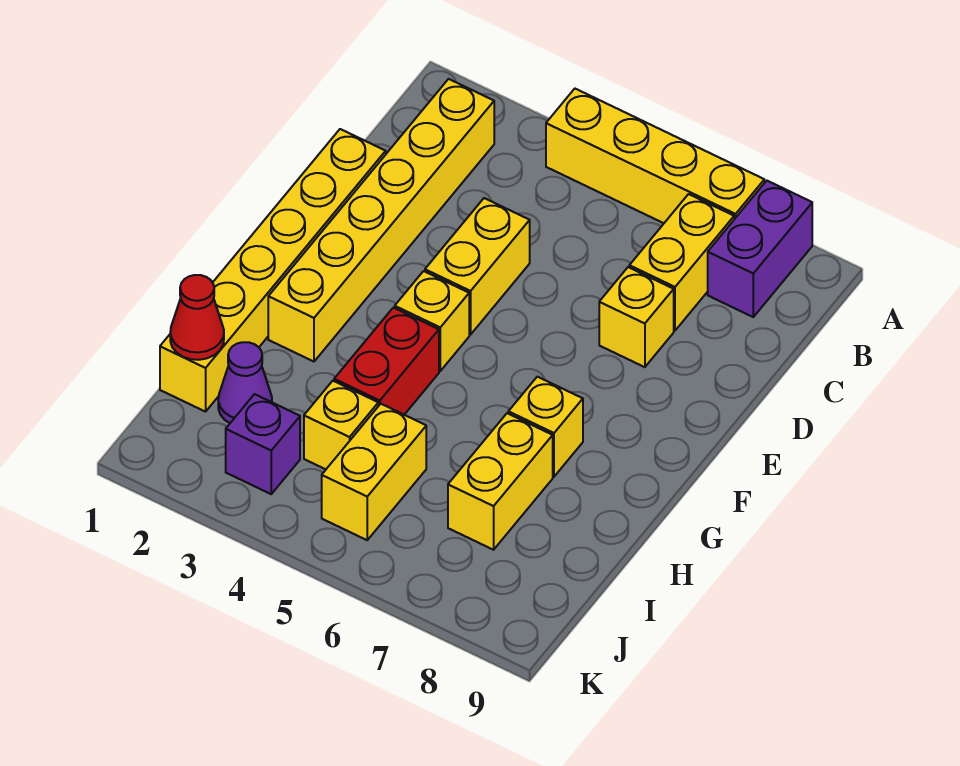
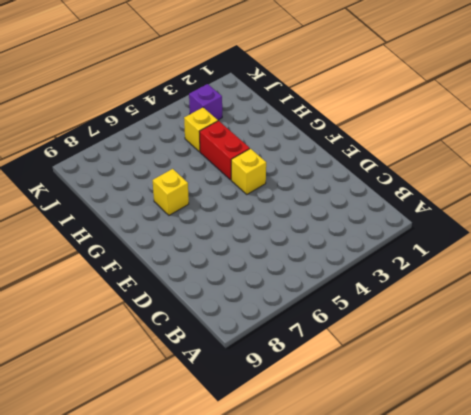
none -> yellow brick A4:A7 level 1
none -> purple brick A8:B8 level 1
none -> yellow brick B2:G2 level 1

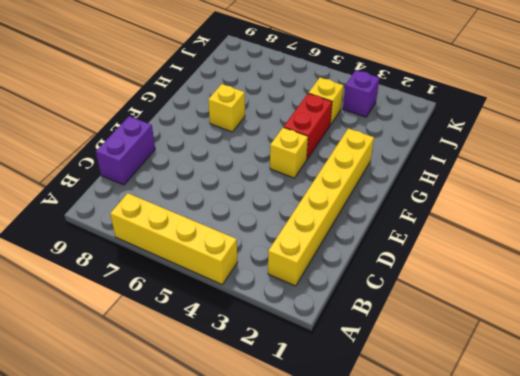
purple brick C9:D9 level 1 -> purple brick A8:B8 level 1
none -> yellow brick B7:C7 level 1
none -> yellow brick D1:I1 level 1
none -> yellow brick D4:E4 level 1

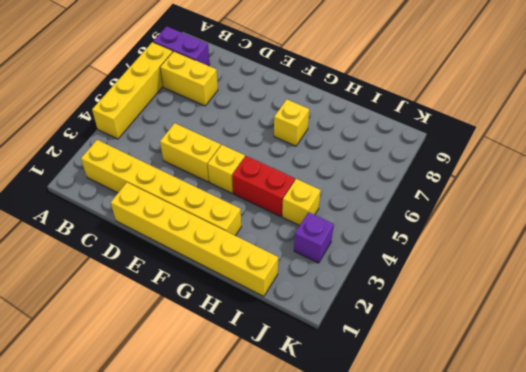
none -> yellow brick D7 level 1
none -> yellow brick H7:I7 level 1
none -> purple cone I2 level 1

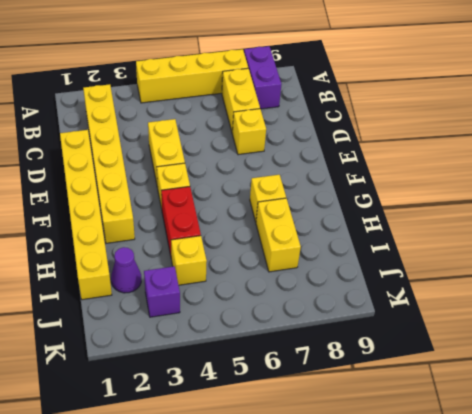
none -> yellow brick I5:J5 level 1
none -> red cone I1 level 2

